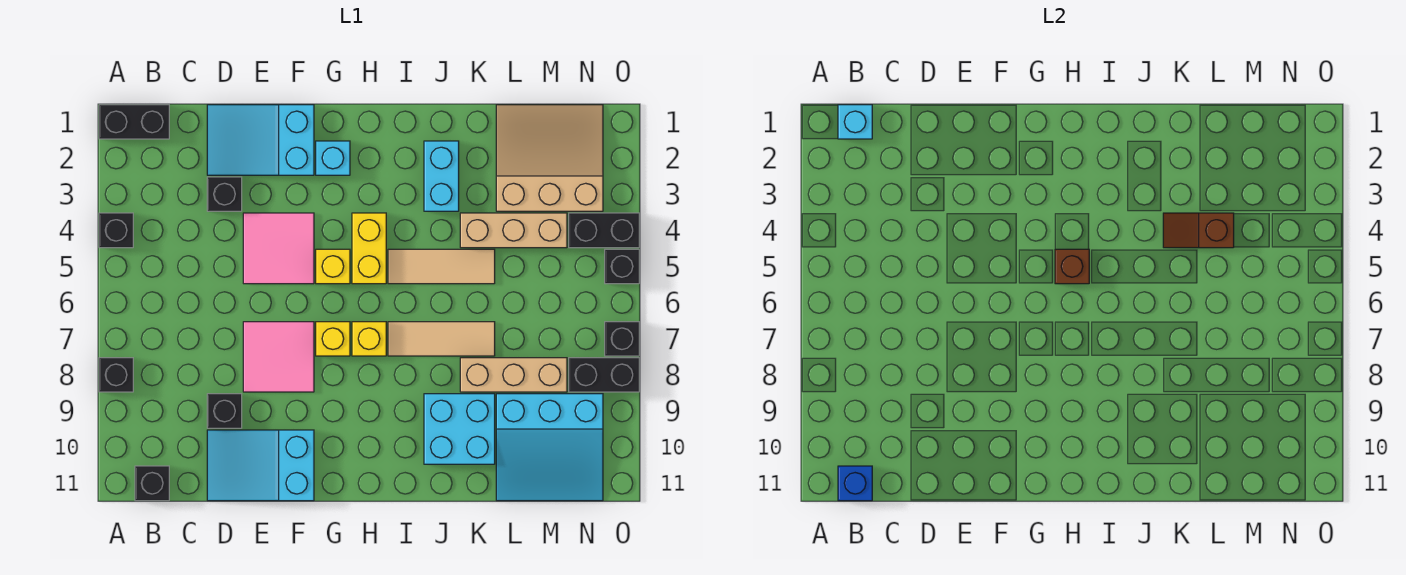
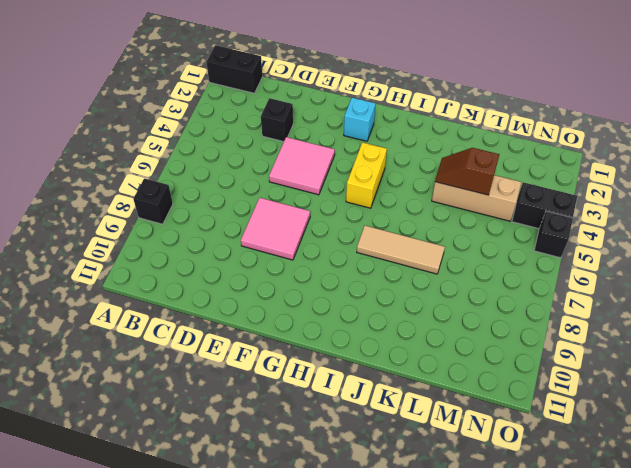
none -> black brick A4 level 1
none -> black brick B11 level 1
none -> cyan slope D1:F2 level 1 top F
none -> black brick D9 level 1

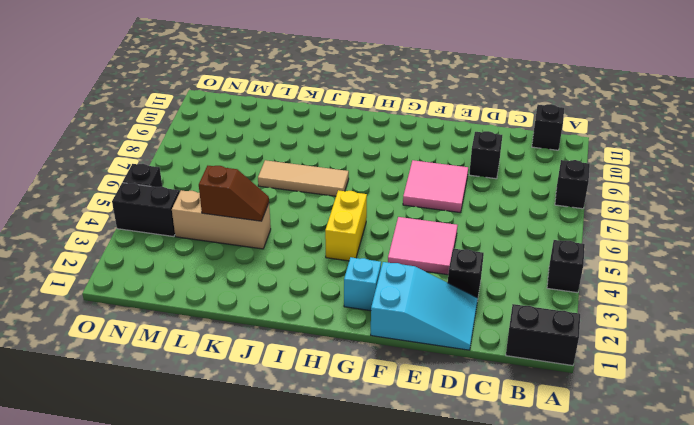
none -> cyan slope D10:F11 level 1 top F
none -> yellow brick G5 level 1
none -> yellow brick G7 level 1
none -> yellow brick H7 level 1

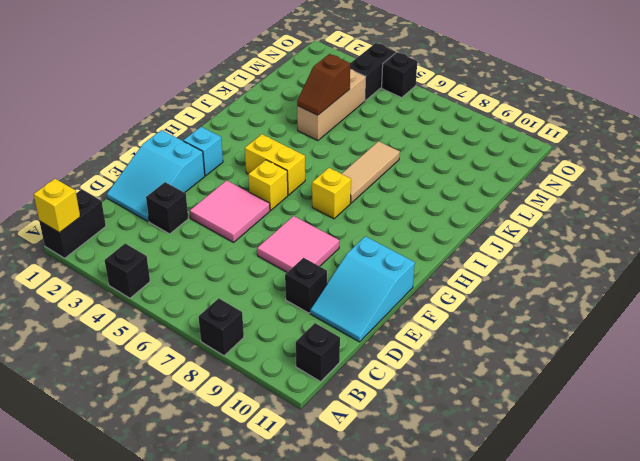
yellow brick A1 level 2 -> yellow brick G7 level 1
none -> tan tile I5:K5 level 1
none -> cyan brick J2:J3 level 1
none -> cyan brick J9:K10 level 1
none -> tan brick K8:M8 level 1

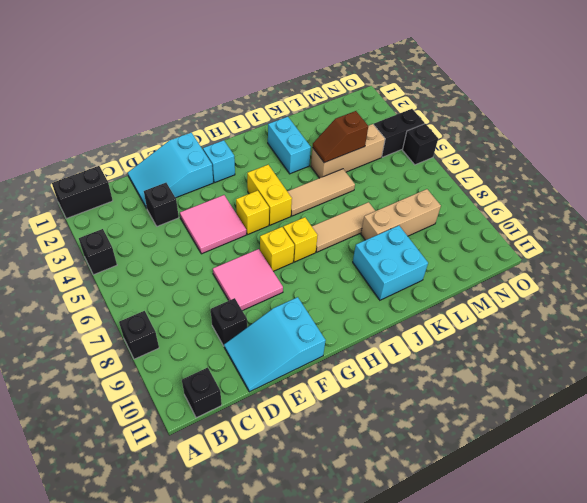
none -> tan slope L1:N3 level 1 top 3
none -> cyan slope L9:N11 level 1 top 9
none -> black brick N8:O8 level 1
none -> black brick O7 level 1

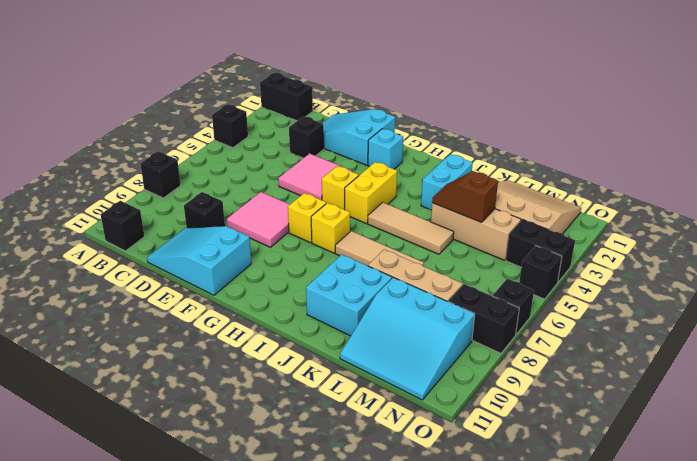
none -> cyan brick B1 level 2
none -> blue brick B11 level 2
none -> brown brick H5 level 2

